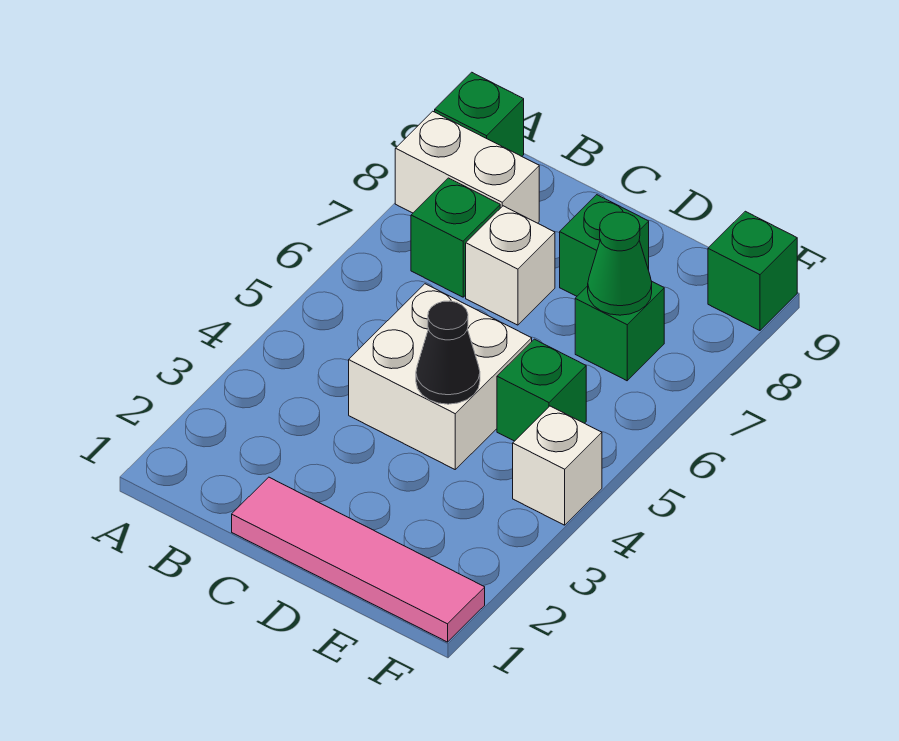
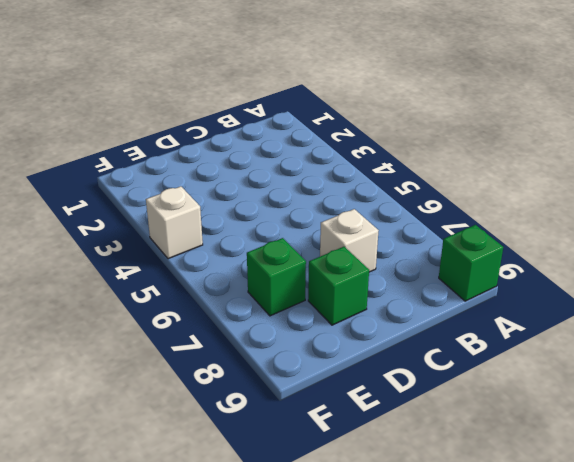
none -> white brick A8:B8 level 1
none -> green brick B7 level 1
none -> pink tile C1:F1 level 1

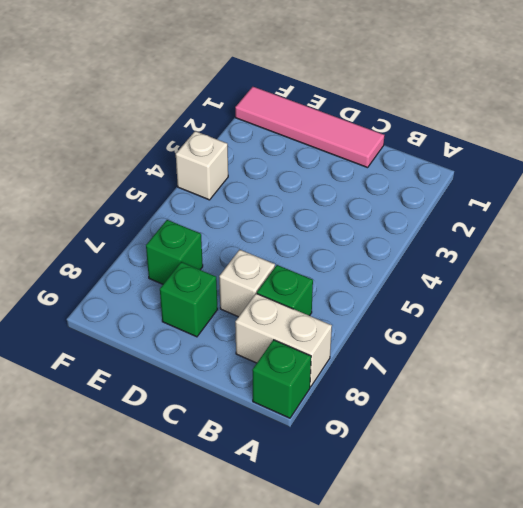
none -> white brick C4:D5 level 1
none -> green brick E5 level 1
none -> green brick F9 level 1

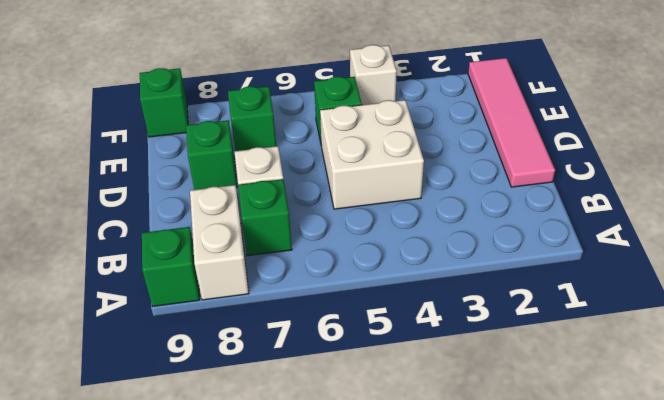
none -> black cone D4 level 2
none -> green cone E7 level 2

